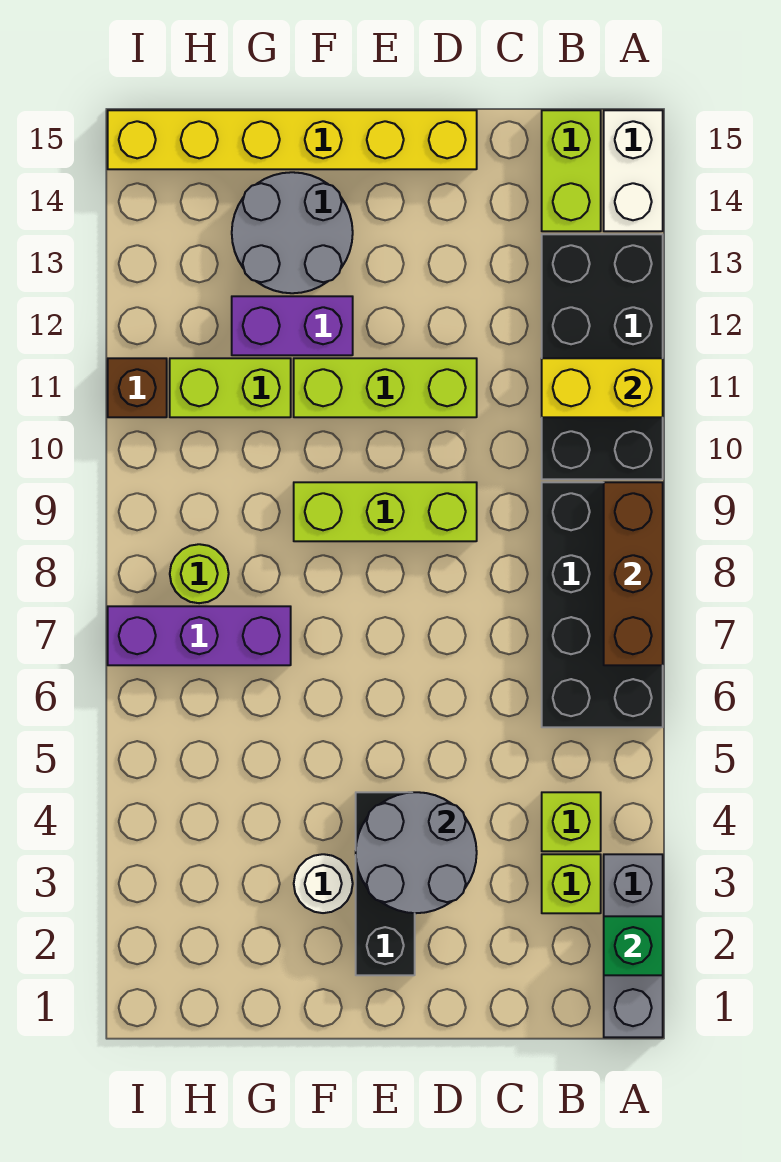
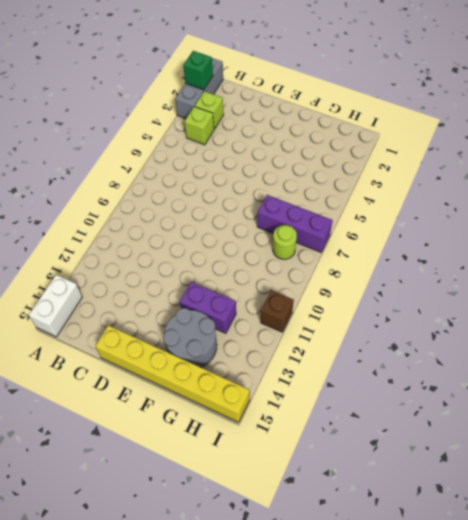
none -> black brick A6:B9 level 1
none -> black brick A10:B13 level 1
none -> lime brick B14:B15 level 1

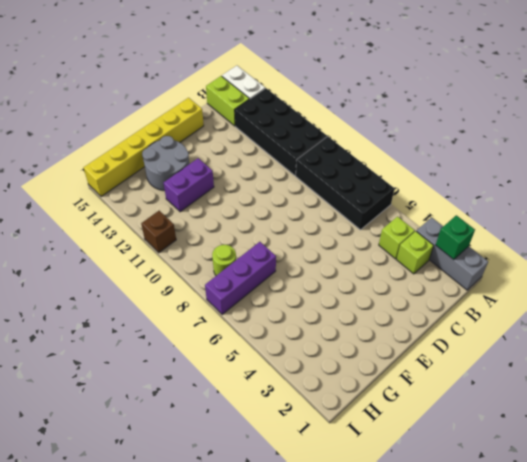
none -> lime brick D9:F9 level 1
none -> lime brick D11:F11 level 1
none -> black brick E2:E4 level 1

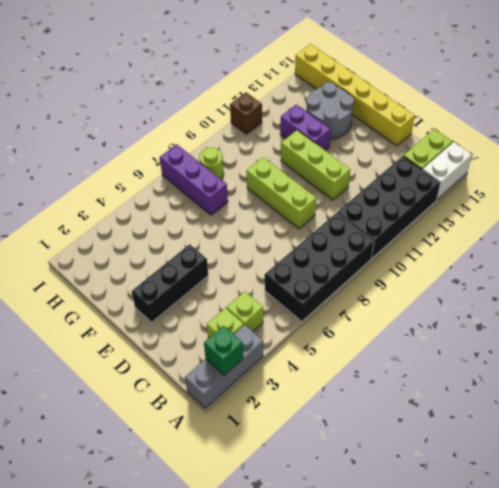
none -> white round brick F3 level 1
none -> lime brick G11:H11 level 1
none -> brown brick A7:A9 level 2

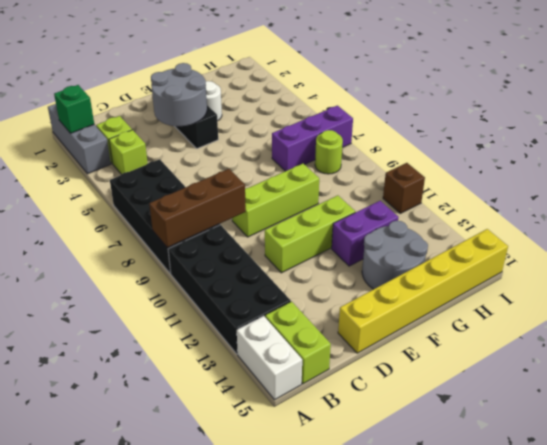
brown brick A9:C9 level 2 -> brown brick A7:A9 level 2
none -> lime brick G11:H11 level 1
none -> yellow brick A11:B11 level 2

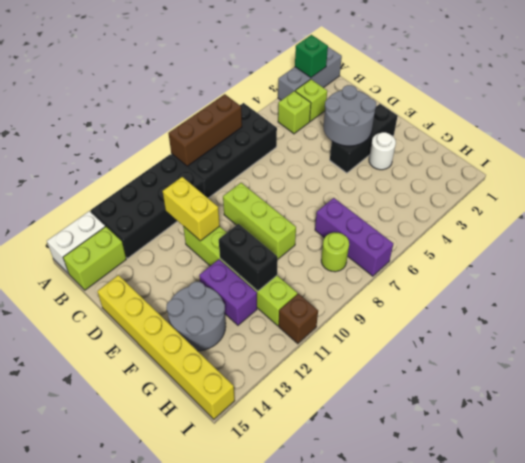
yellow brick C11:D11 level 2 -> yellow brick A11:B11 level 2
black brick F11:G11 level 2 -> none

